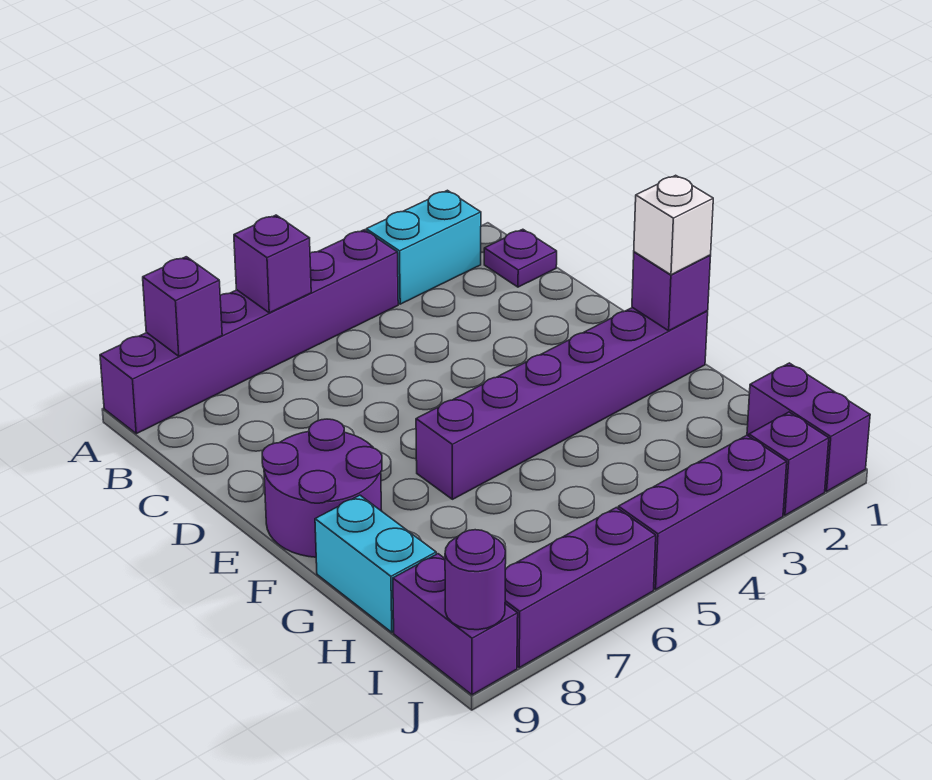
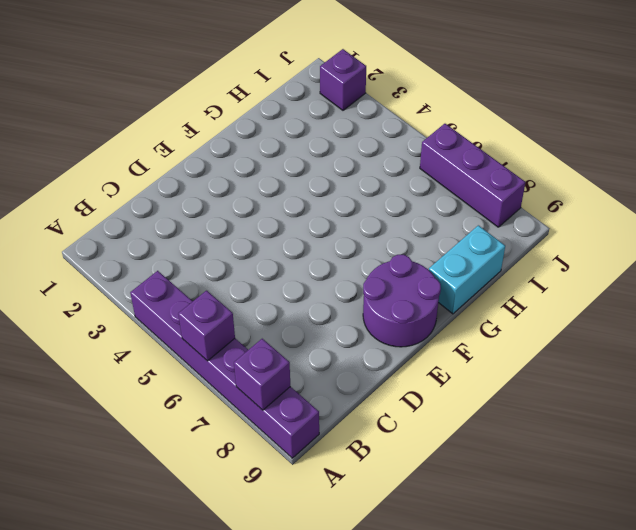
none -> cyan brick A2:A3 level 1
none -> purple plate B1 level 1
none -> purple brick F1:F6 level 1

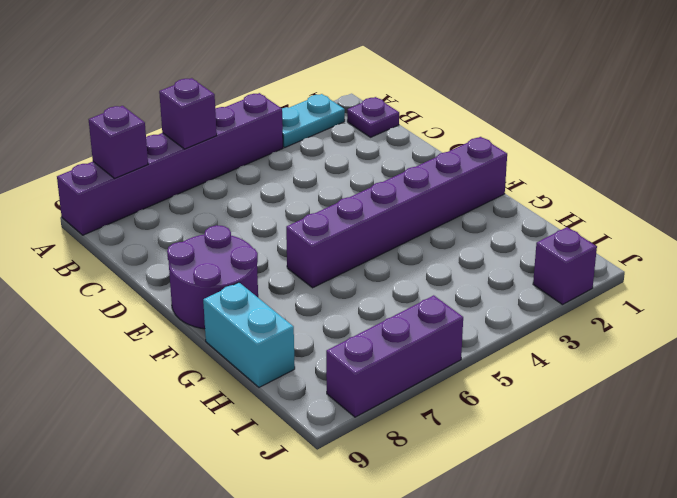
cyan plate A2:A3 level 1 -> cyan brick A2:A3 level 1
none -> purple brick I1:J1 level 1
none -> purple brick I9:J9 level 1
none -> purple brick J3:J5 level 1

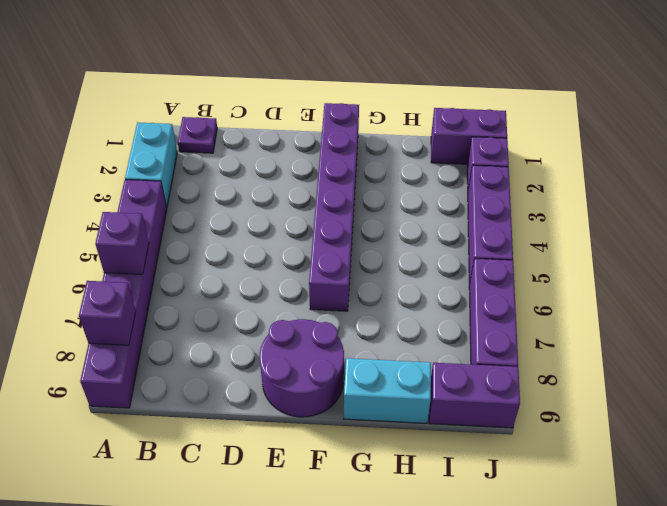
none -> purple brick F1 level 2
none -> purple round brick J9 level 2
none -> white brick F1 level 3

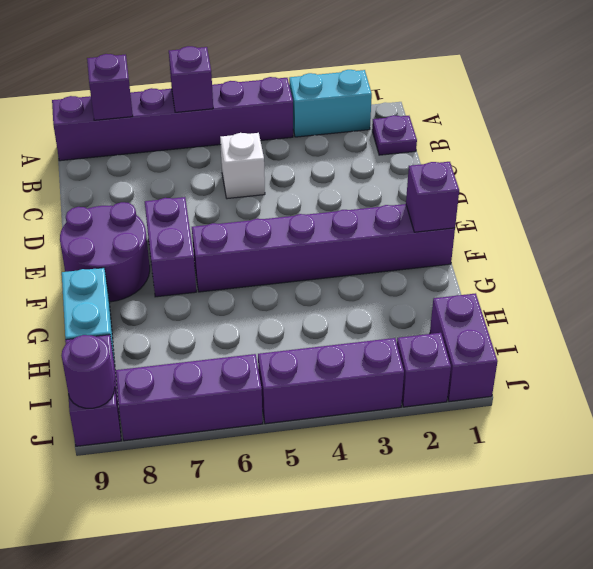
white brick C5 level 1 -> white brick F1 level 3
purple brick E7:F7 level 1 -> none

